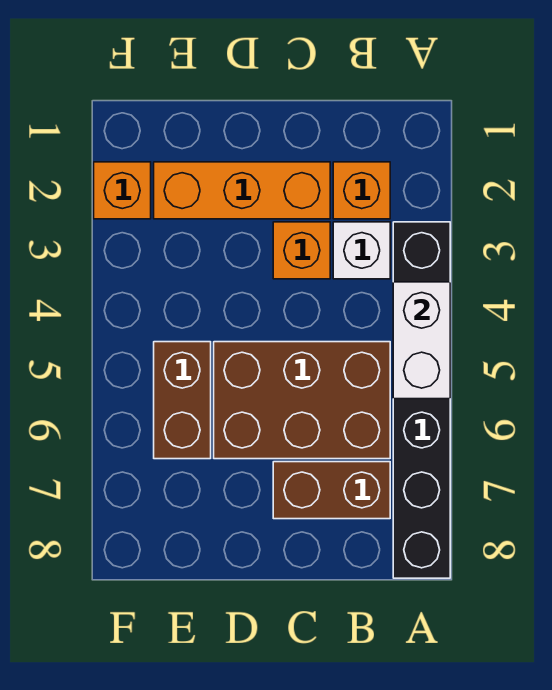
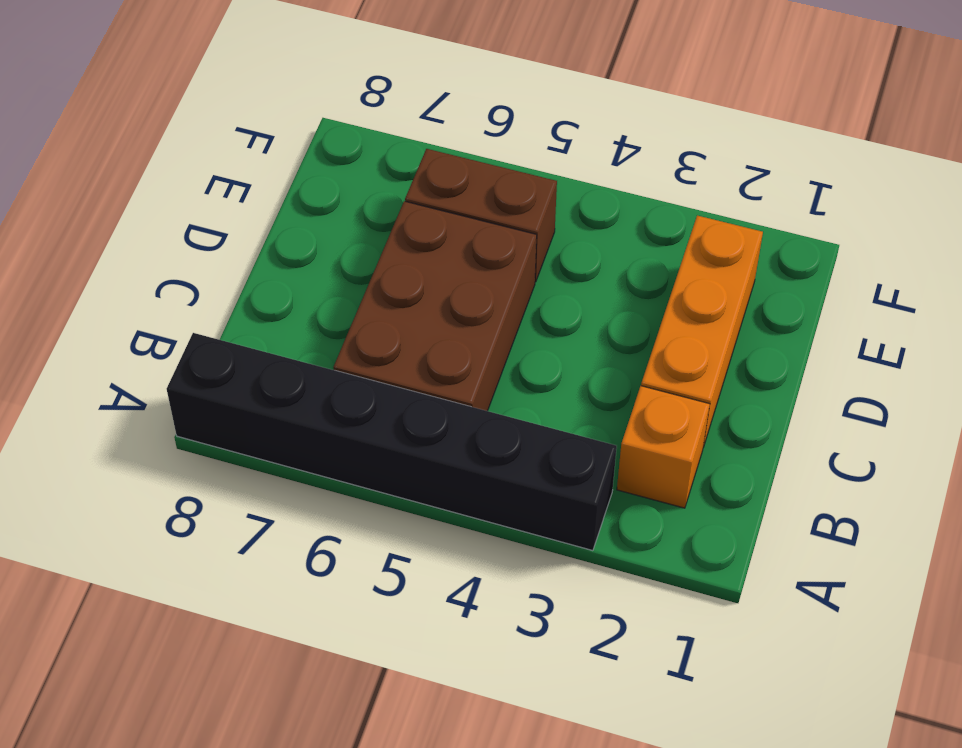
none -> white brick B3 level 1
none -> brown brick B7:C7 level 1

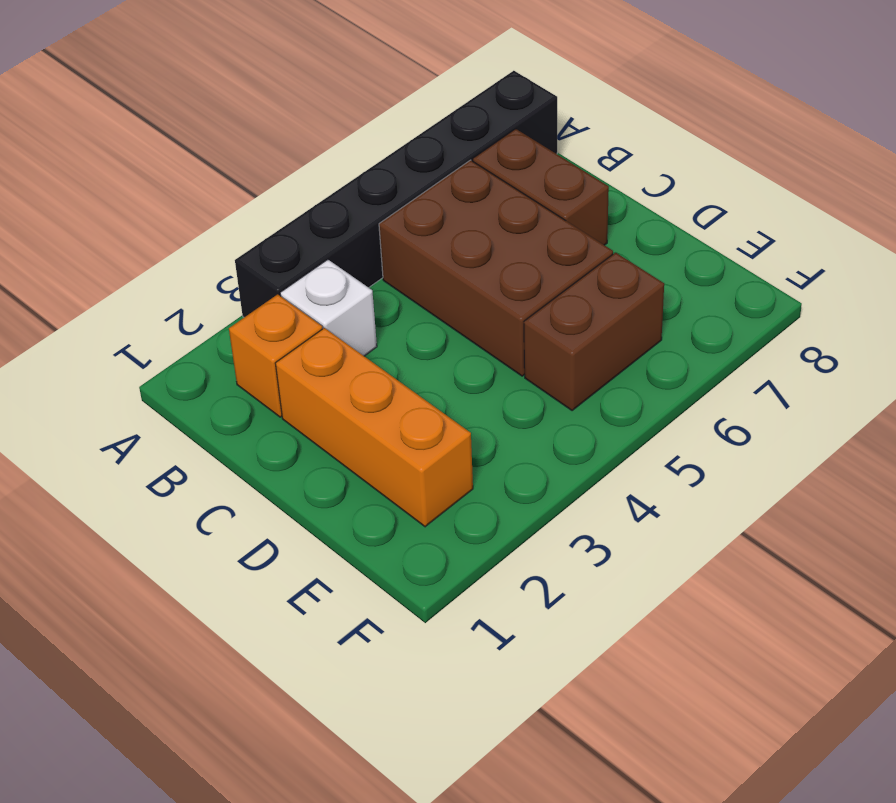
none -> orange brick C3 level 1
none -> orange brick F2 level 1

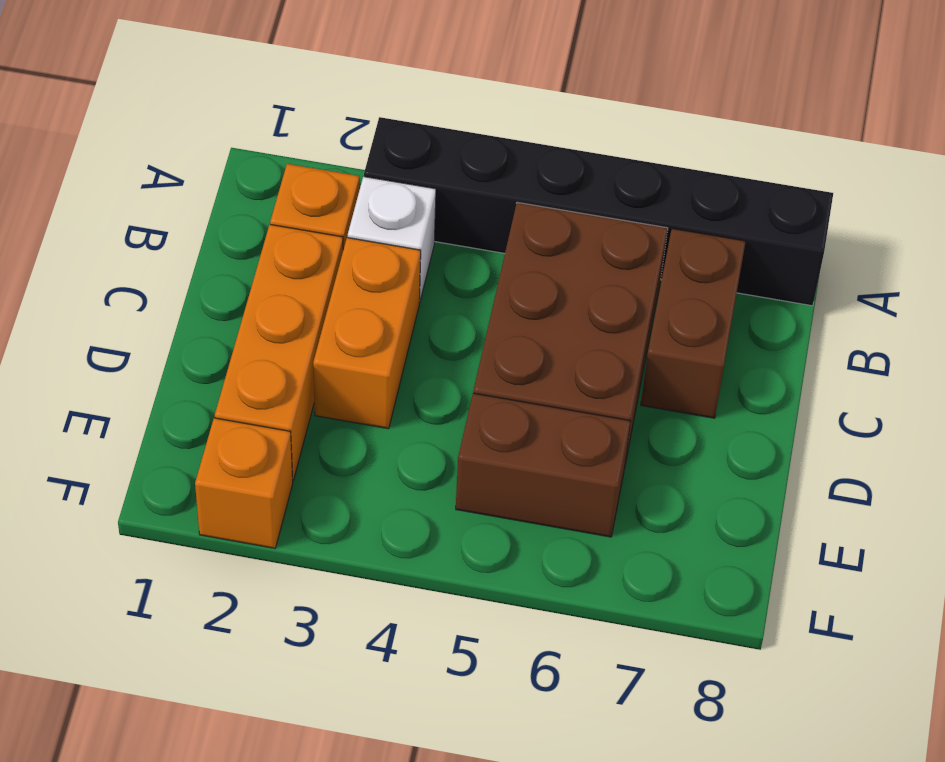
orange brick C3:D3 level 1 -> orange brick C3 level 1
none -> white brick A4:A5 level 2

